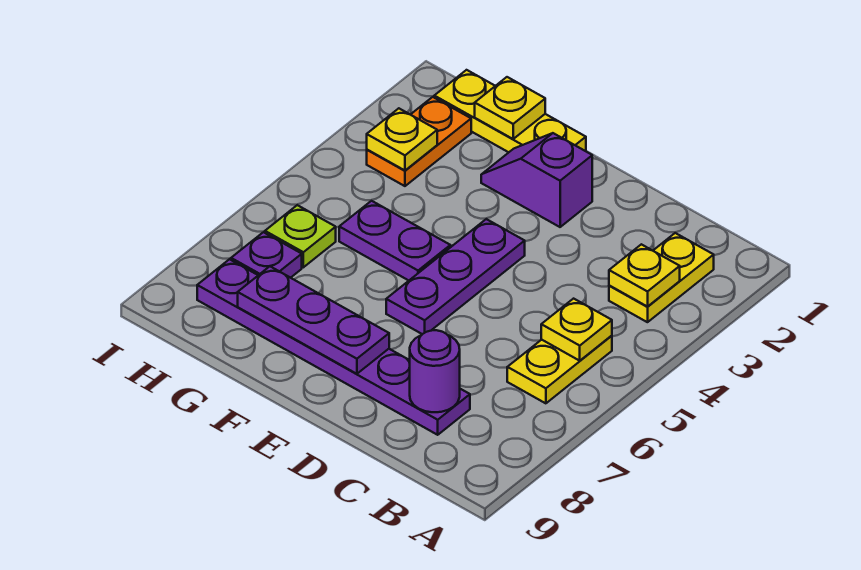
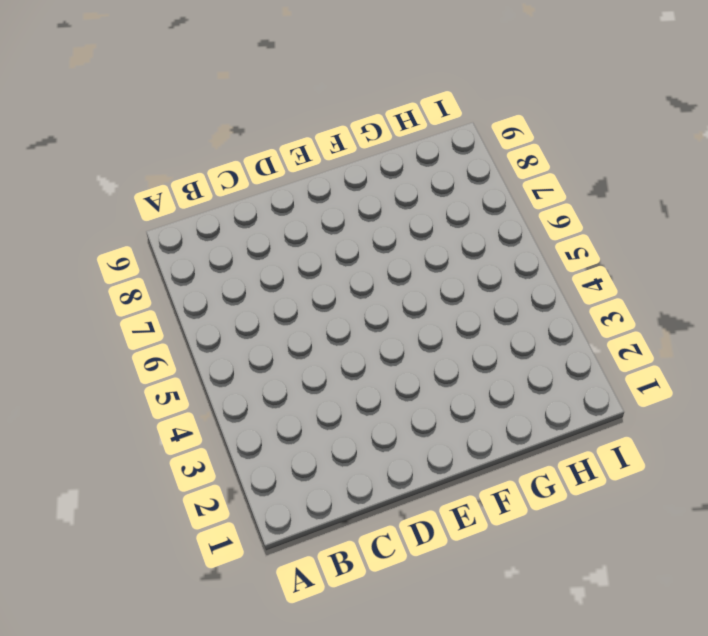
none -> yellow plate B2:B3 level 1
none -> yellow plate B5:B6 level 1
none -> purple plate C8:H8 level 1

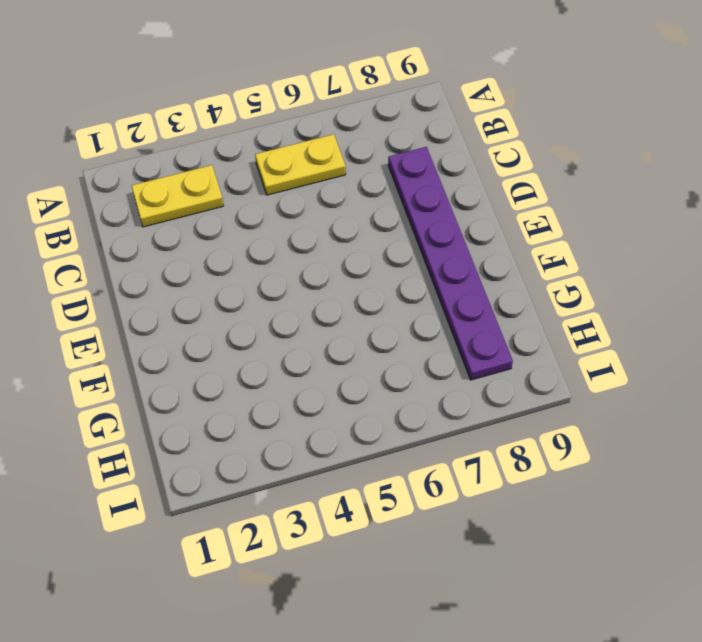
none -> purple slope E2:F2 level 1 top E
none -> purple plate E4:E6 level 1
none -> yellow plate F1:H1 level 1

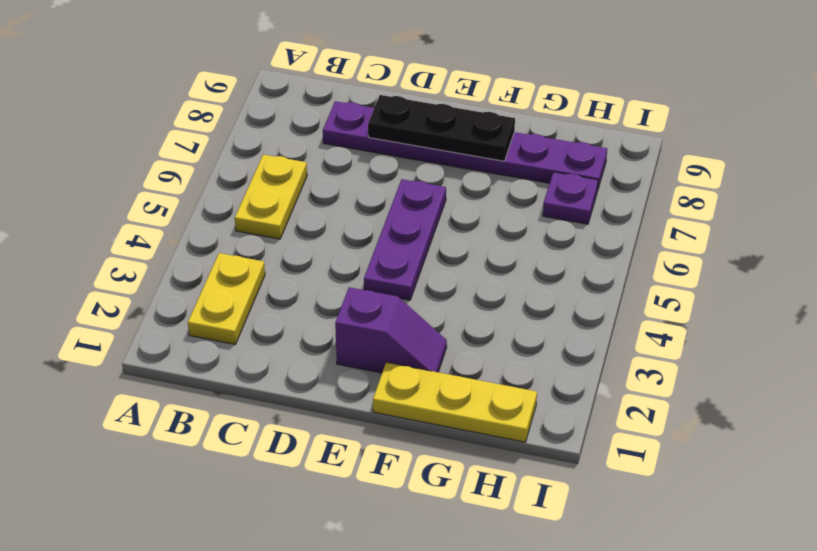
black plate D8:F8 level 2 -> purple plate E8:G8 level 2
none -> purple plate F5:G5 level 1
none -> orange plate H2:H3 level 1
none -> lime plate H6 level 1

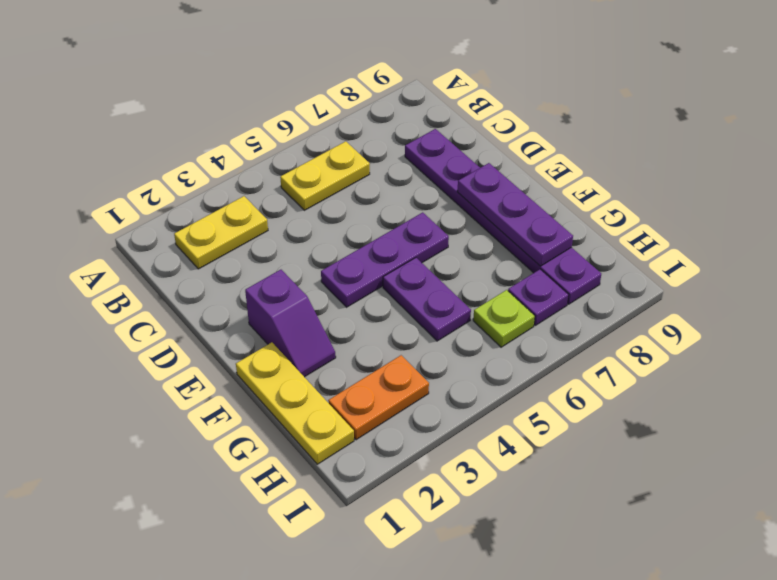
none -> yellow plate B3 level 2
none -> yellow plate B5 level 2
none -> purple round brick C8 level 2

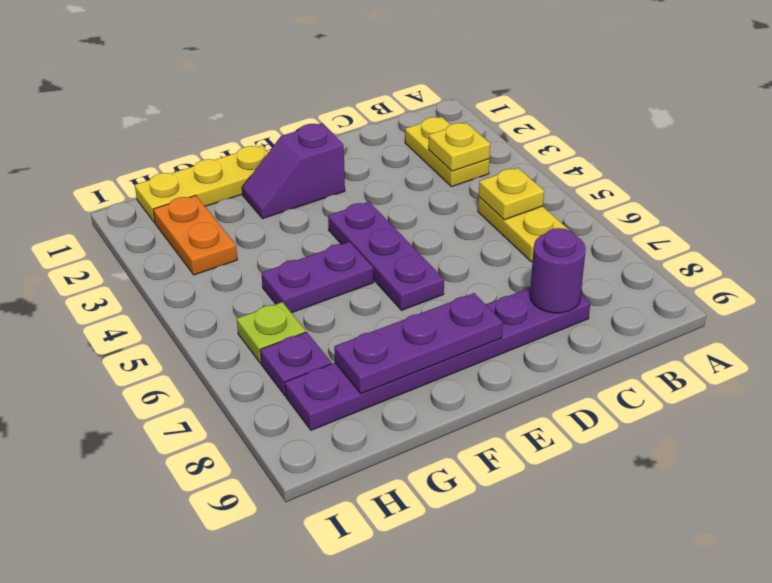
none -> yellow plate G1 level 2
none -> yellow plate H3 level 2

